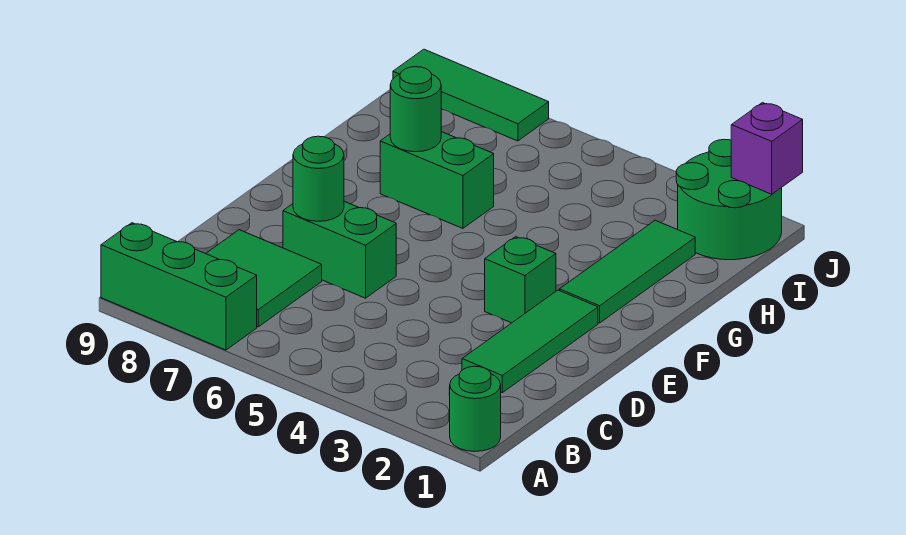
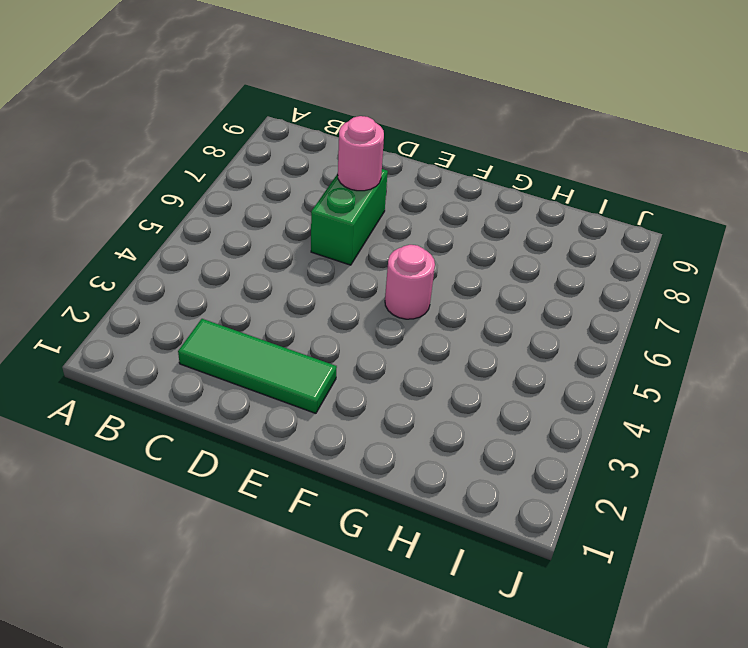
pink round brick D7 level 2 -> green round brick D7 level 2
pink round brick F5 level 1 -> none
none -> green round brick A1 level 1
none -> green brick A7:A9 level 1
none -> green tile B7:C8 level 1

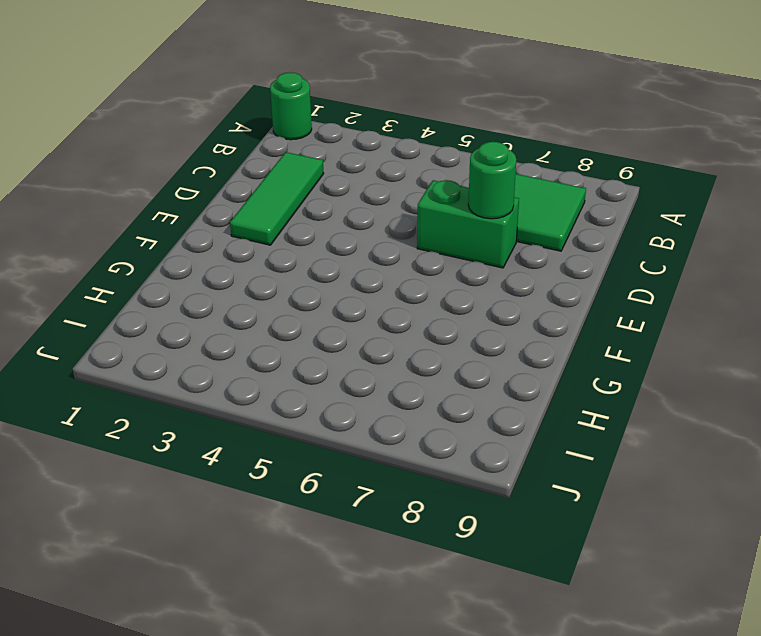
none -> green brick A7:A9 level 1
none -> green brick E3 level 1
none -> green tile F2:H2 level 1

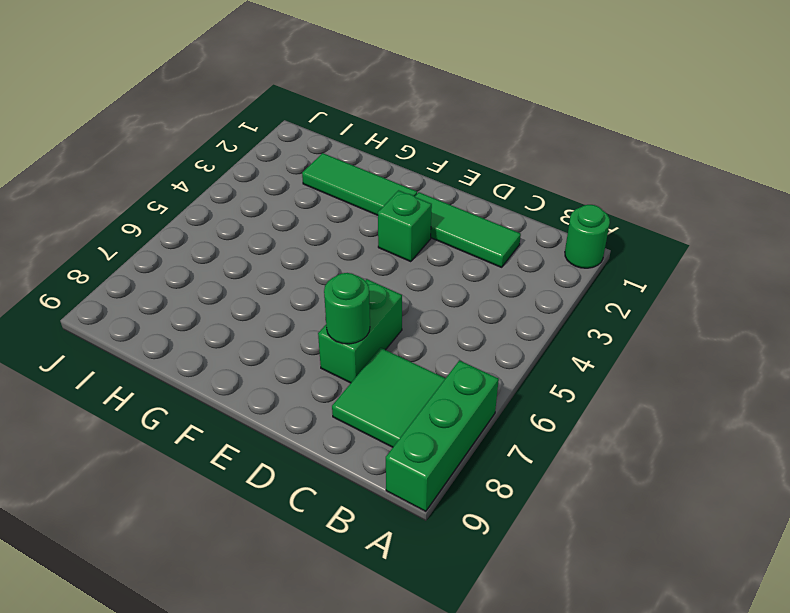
none -> green brick G6:G7 level 1
none -> green round brick I1:J2 level 1
none -> green tile J7:J9 level 1

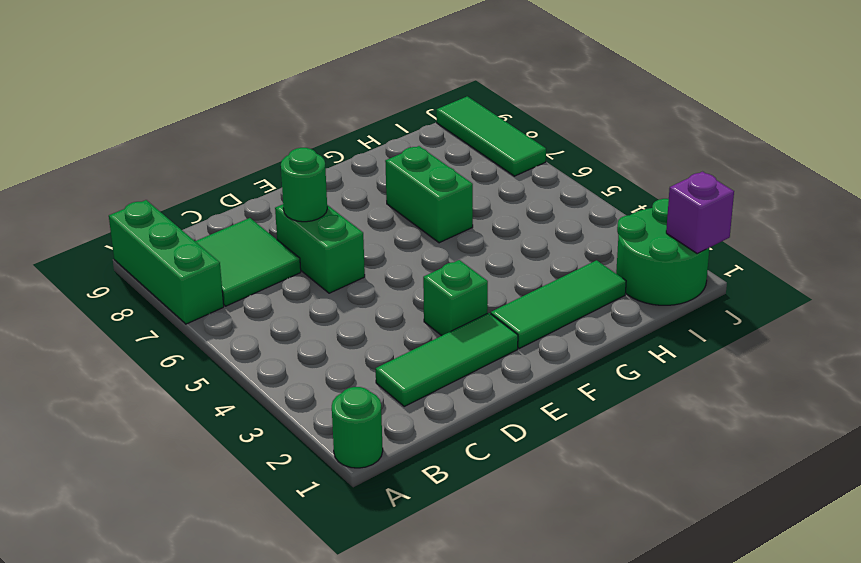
none -> green round brick G7 level 2

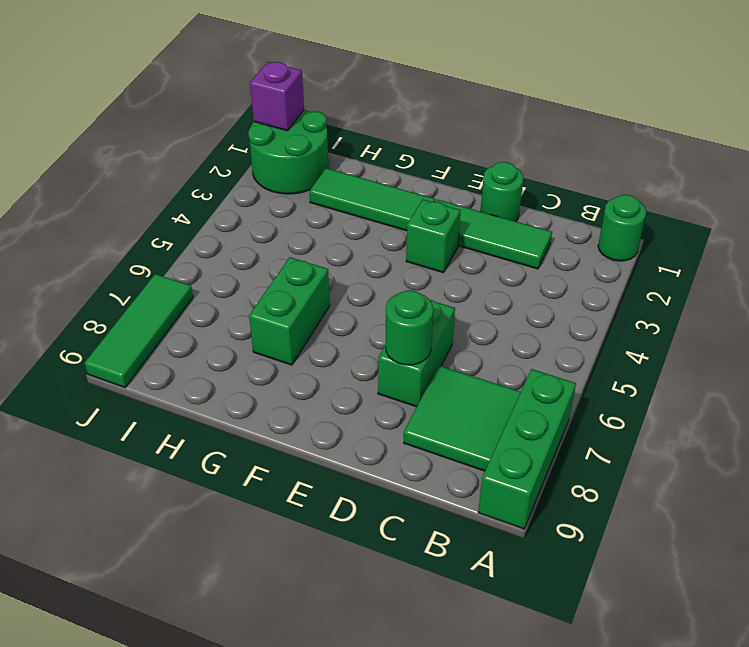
green round brick D1 level 1 -> green round brick G7 level 2

